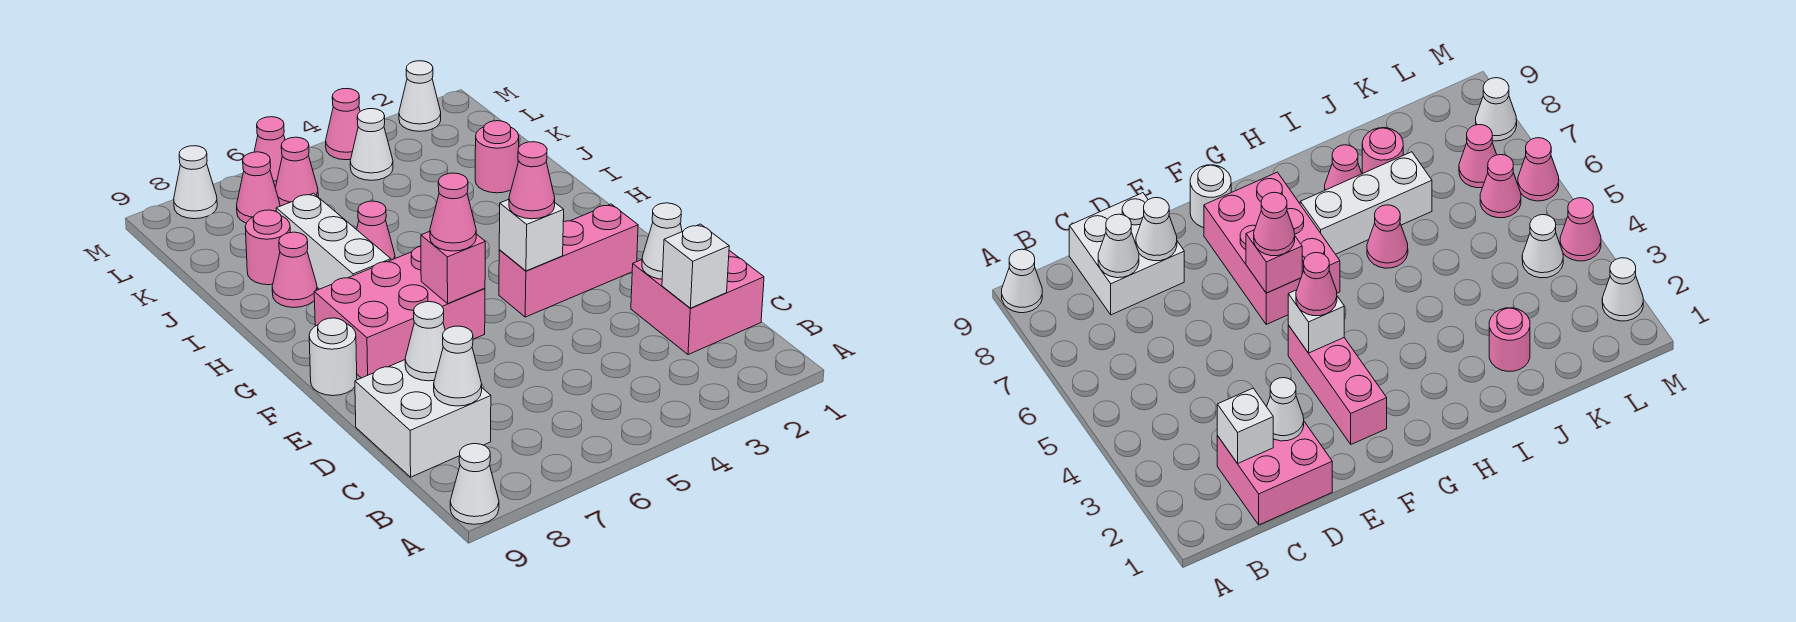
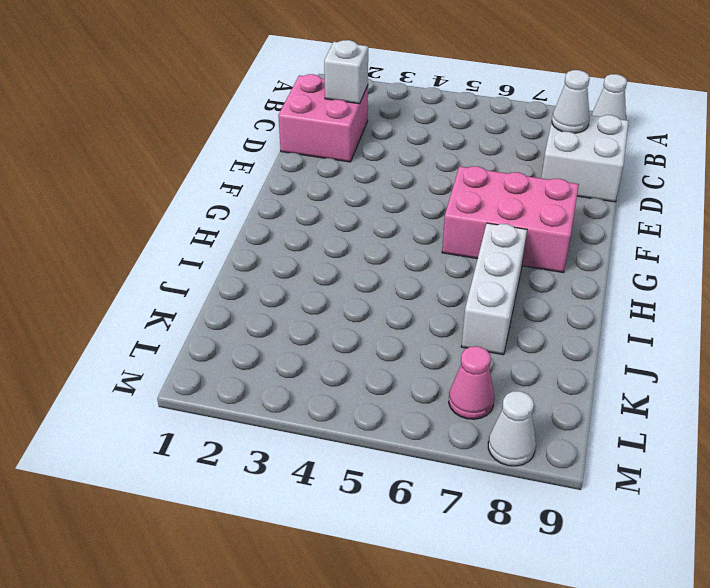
none -> pink brick F2:F4 level 1
none -> white round brick F9 level 1
none -> pink cone I6 level 1

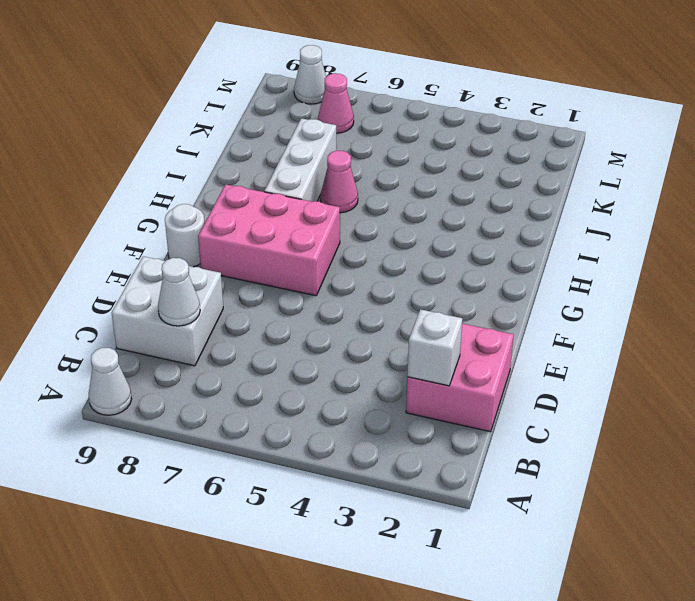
none -> pink brick F2:F4 level 1
none -> pink cone I8 level 1
none -> pink round brick J2 level 1

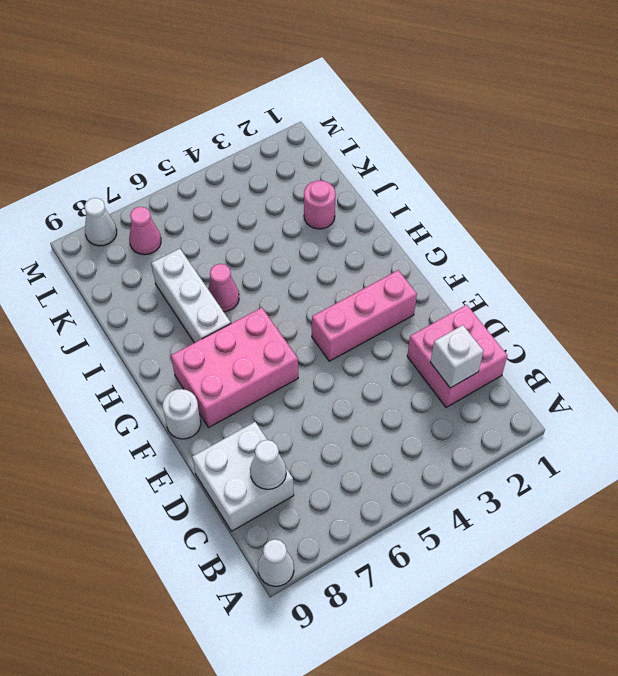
none -> pink cone I8 level 1
none -> pink round brick J8 level 1
none -> white cone L4 level 1

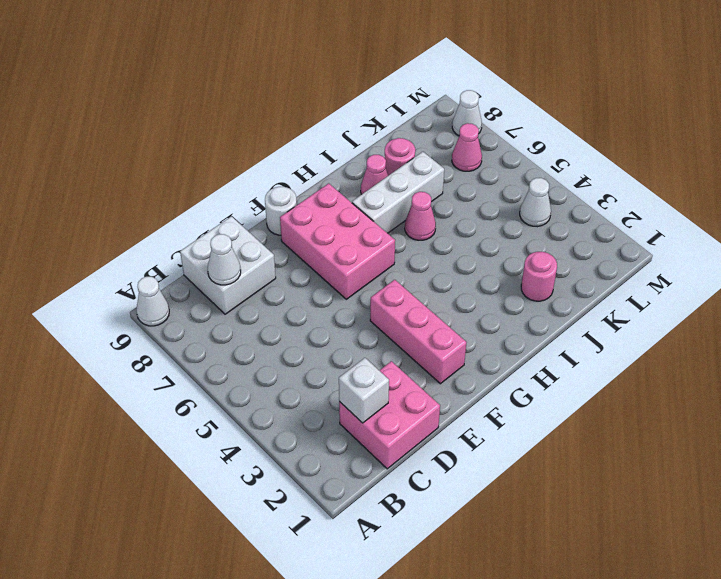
none -> pink cone L6 level 1
none -> white cone M2 level 1
none -> pink cone M4 level 1

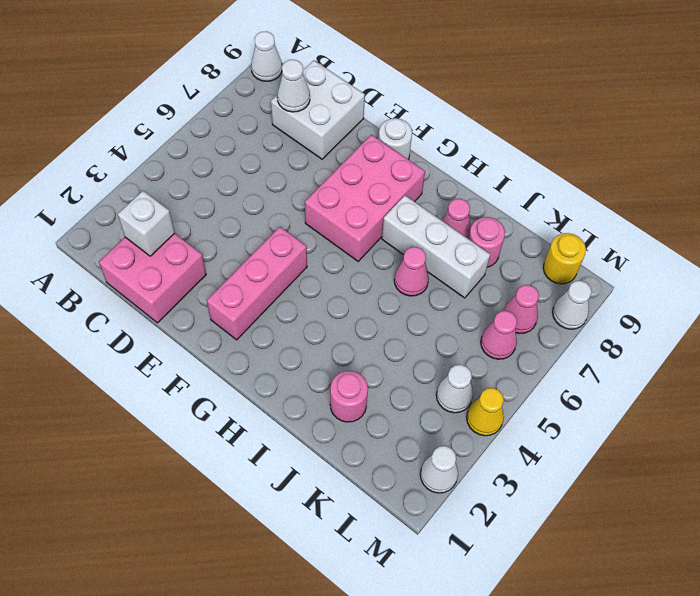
yellow round brick L9 level 1 -> none
yellow cone M4 level 1 -> pink cone M4 level 1
none -> pink cone M6 level 1
none -> white cone D2 level 2
none -> white cone D8 level 2

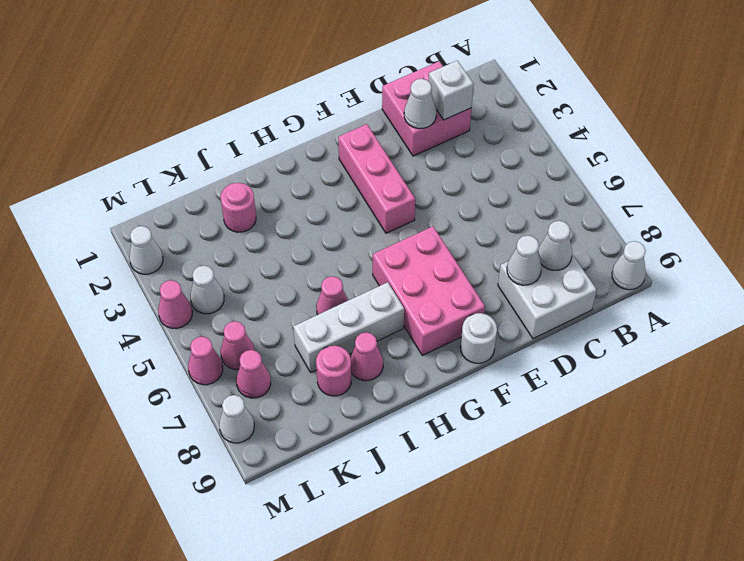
none -> white brick F4 level 2
none -> pink brick F6 level 2
none -> pink cone F4 level 3

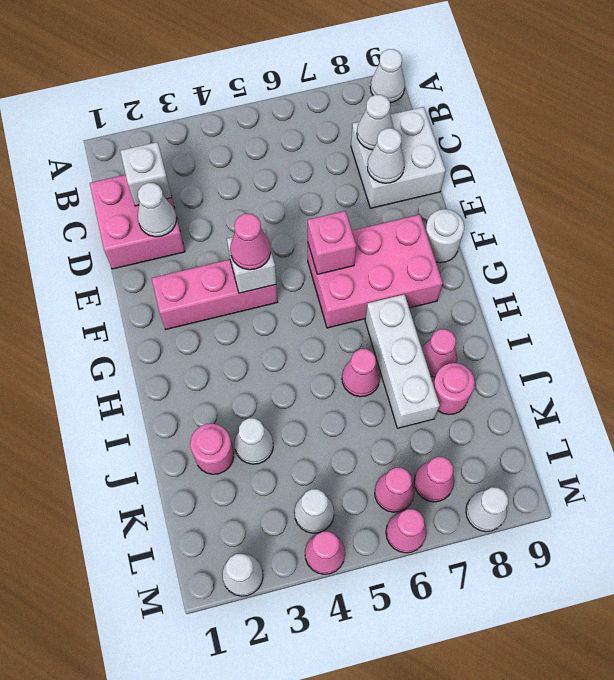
white cone J3 level 1 -> none
none -> pink cone F6 level 3

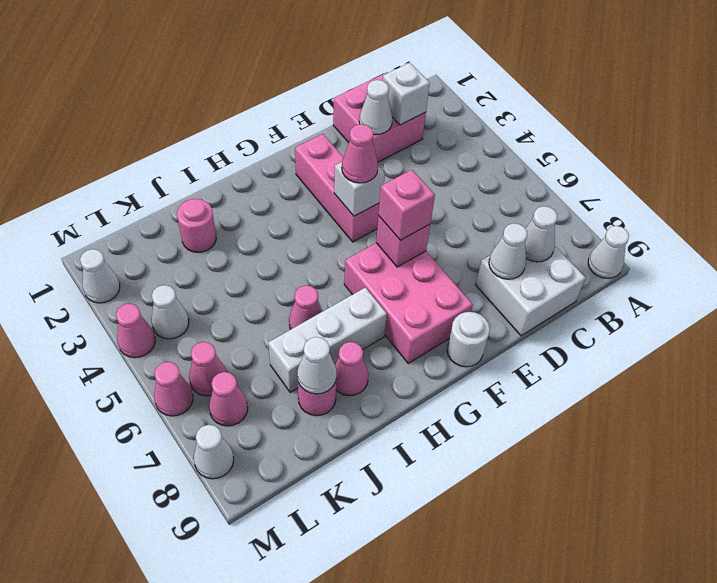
pink brick F6 level 3 -> pink cone F6 level 3
white cone J8 level 2 -> none

